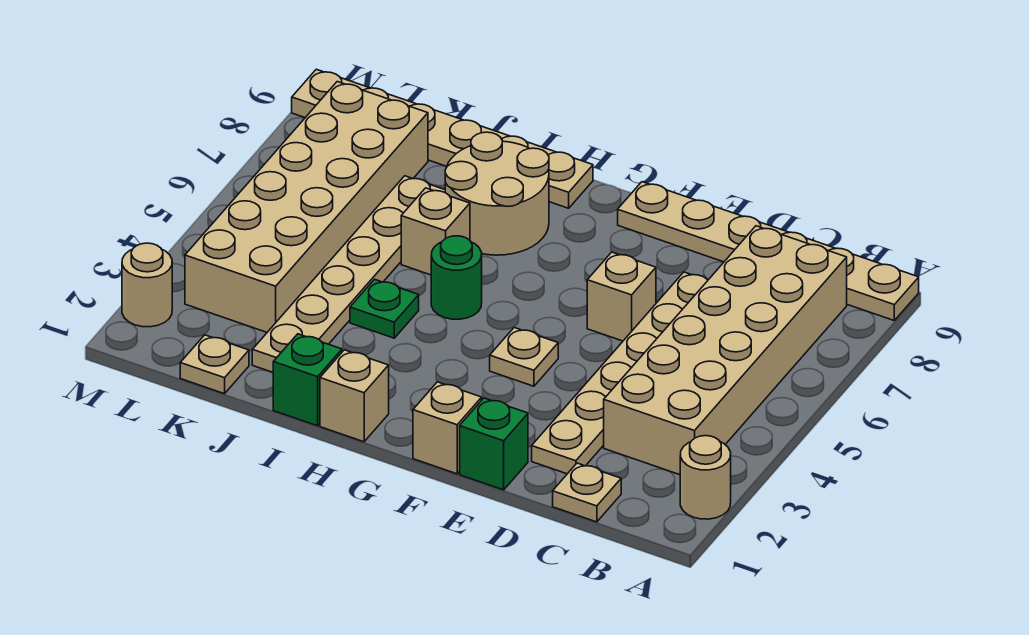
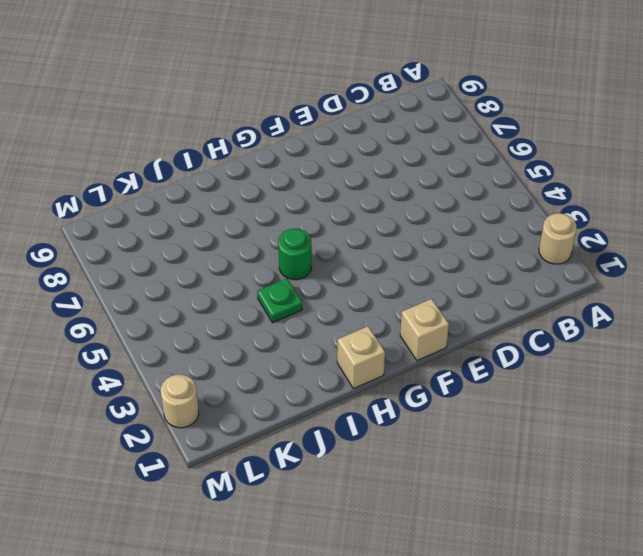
none -> tan plate A9:F9 level 1
none -> tan brick B3:C8 level 1
none -> tan plate C1 level 1

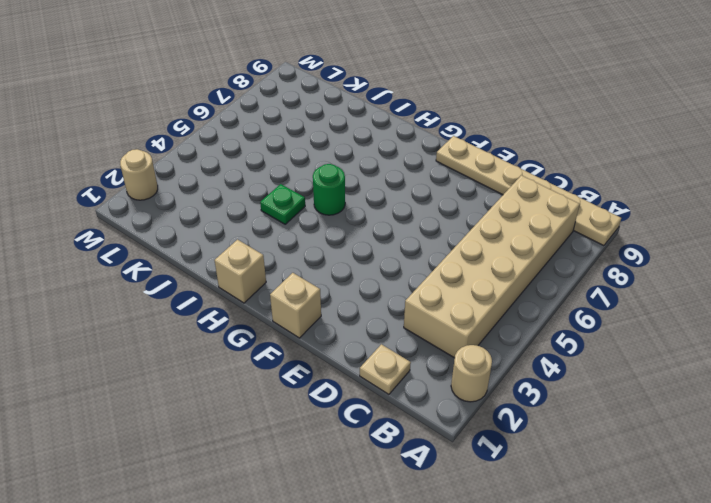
none -> tan plate D2:D7 level 1
none -> green brick E1 level 1
none -> tan brick E6 level 1

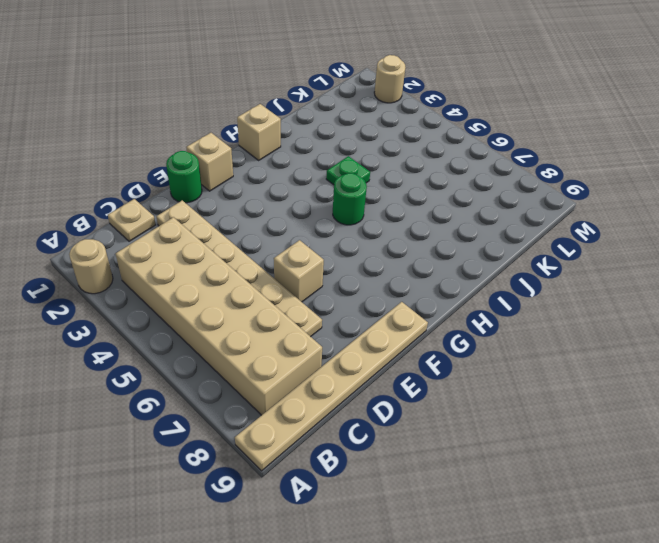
green round brick E1 level 1 -> green brick E1 level 1
none -> tan plate F4 level 1
none -> tan round brick H7:I8 level 1
none -> tan plate H9:M9 level 1

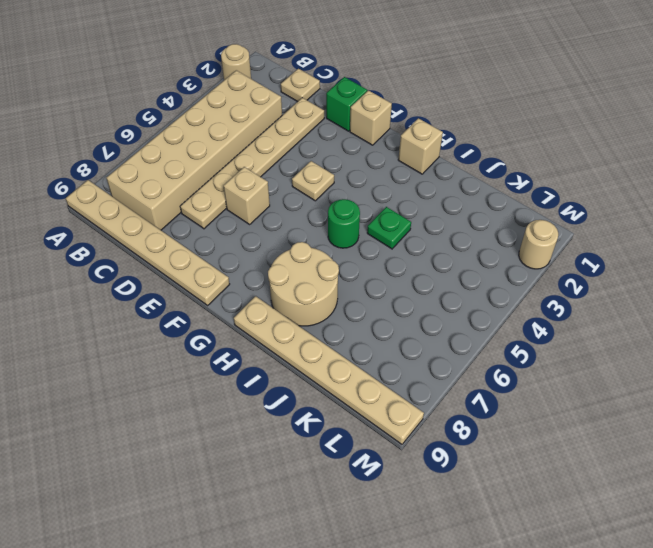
none -> green brick I1 level 1
none -> tan brick I6 level 1
none -> tan plate J2:J7 level 1

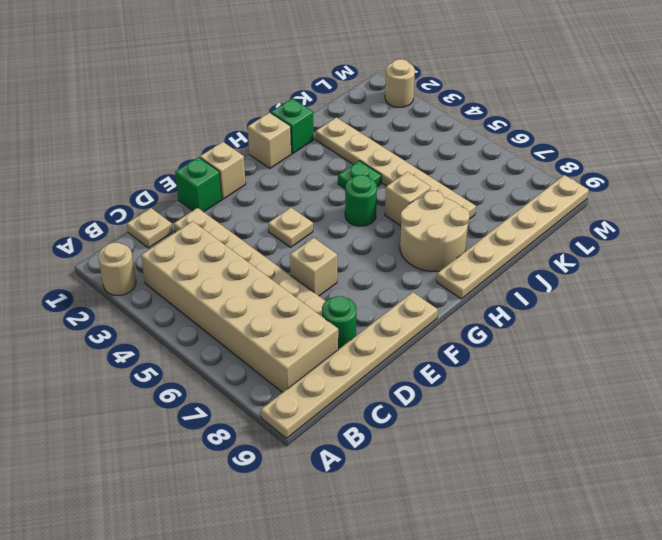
green round brick D8 level 1 -> none
none -> tan plate K1 level 1
none -> tan brick K3:L8 level 1

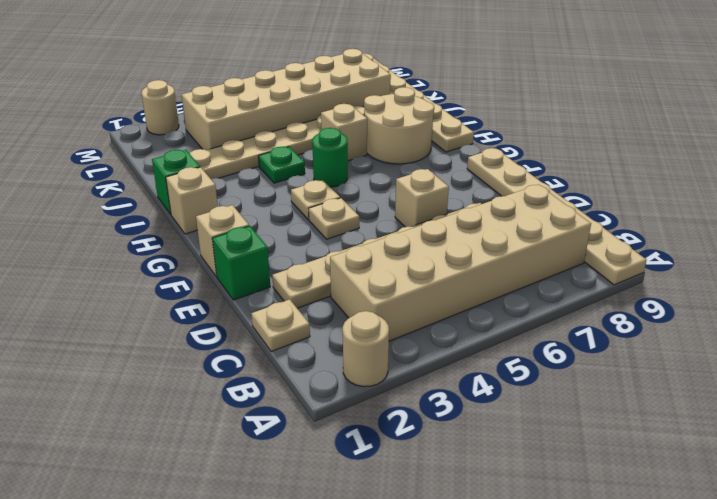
tan plate G4 level 1 -> tan plate K1 level 1

